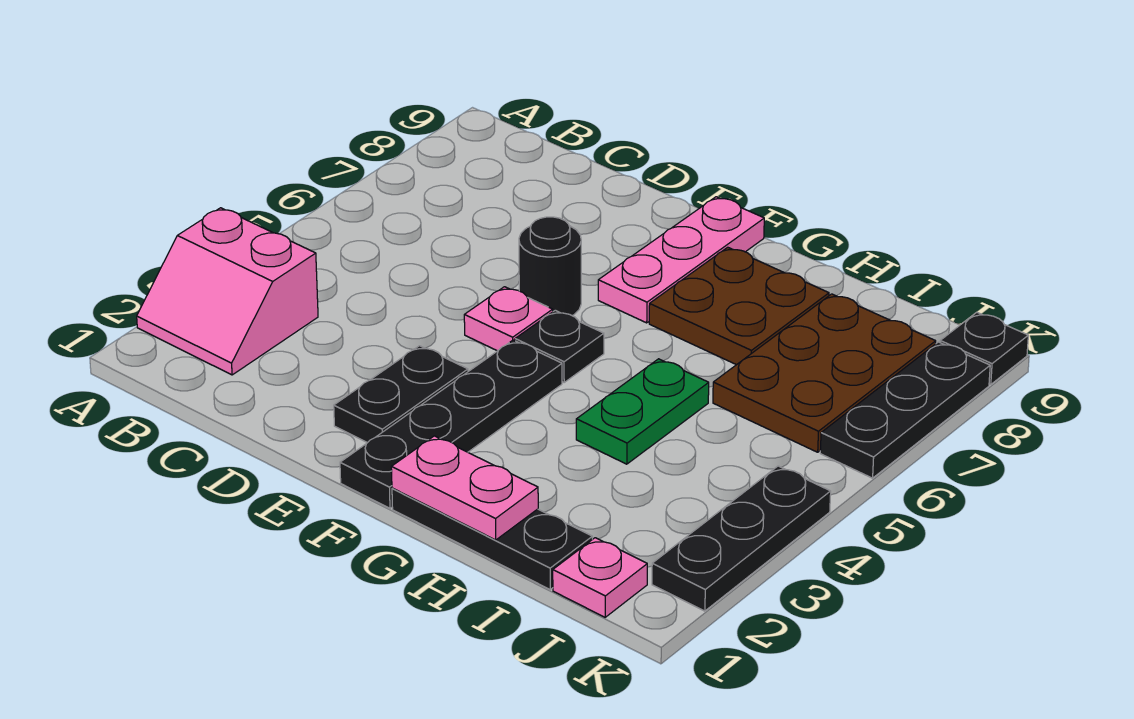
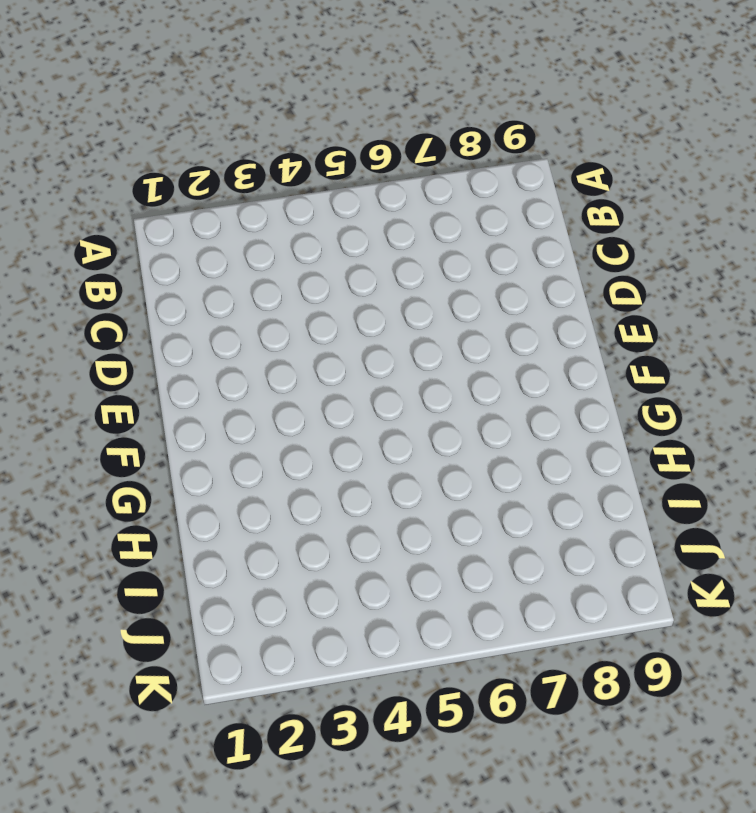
none -> pink slope A2:B3 level 1 top 3
none -> black plate E2:E3 level 1
none -> pink plate E5 level 1

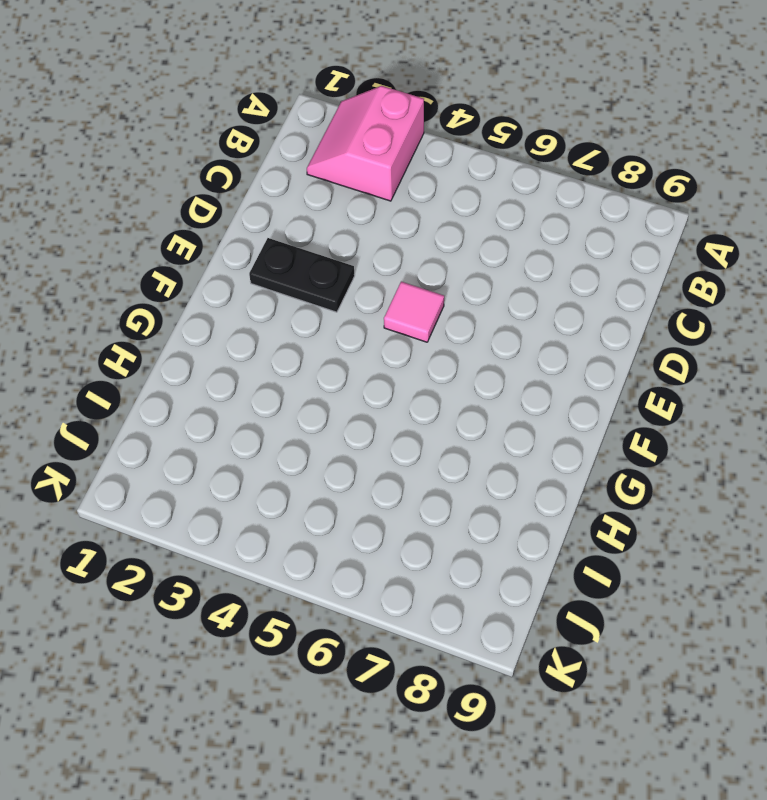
pink tile E5 level 1 -> pink plate E5 level 1
none -> black round brick E6 level 1
none -> black plate F1:F4 level 1
none -> black plate F5 level 1

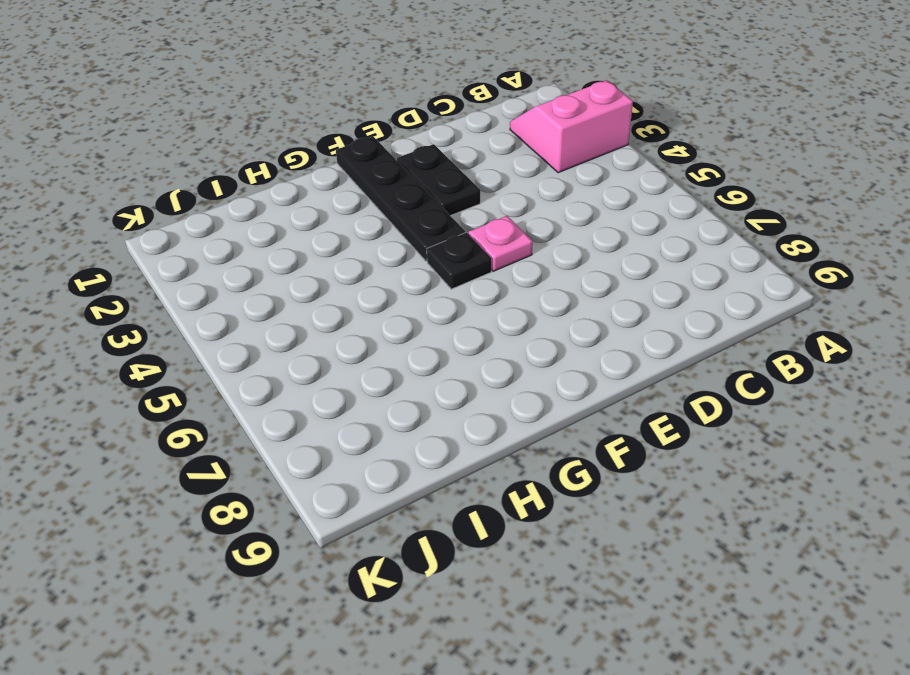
none -> black round brick E6 level 1
none -> pink plate F7:F9 level 1
none -> black plate G1:I1 level 1

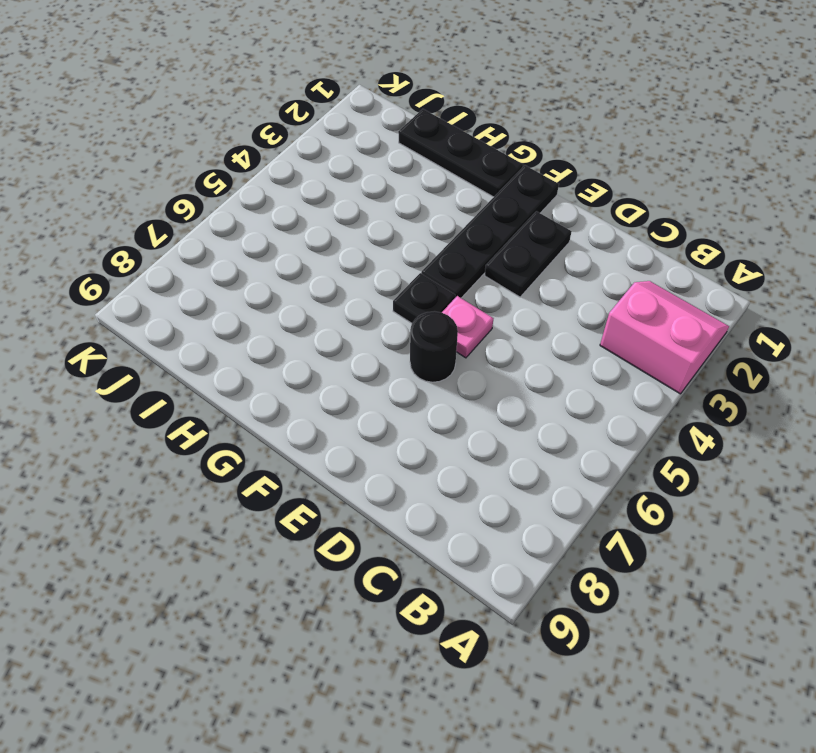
none -> pink plate F7:F9 level 1
none -> brown plate G7:H8 level 1
none -> green plate H4:H5 level 1

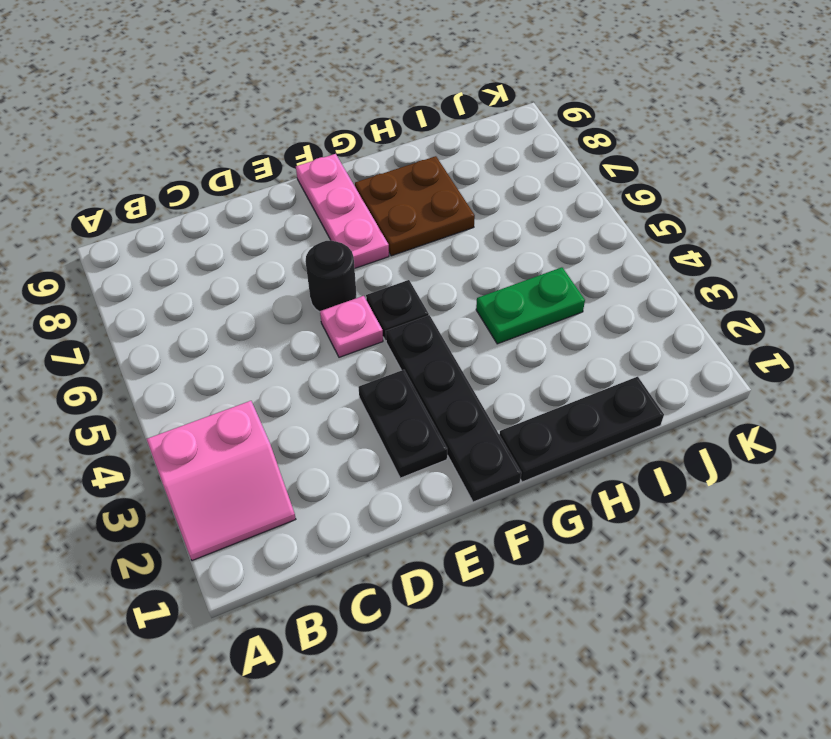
green plate H4:I4 level 1 -> green plate H4:H5 level 1
none -> brown plate I6:J8 level 1
none -> pink plate J1 level 1
none -> black plate K2:K4 level 1

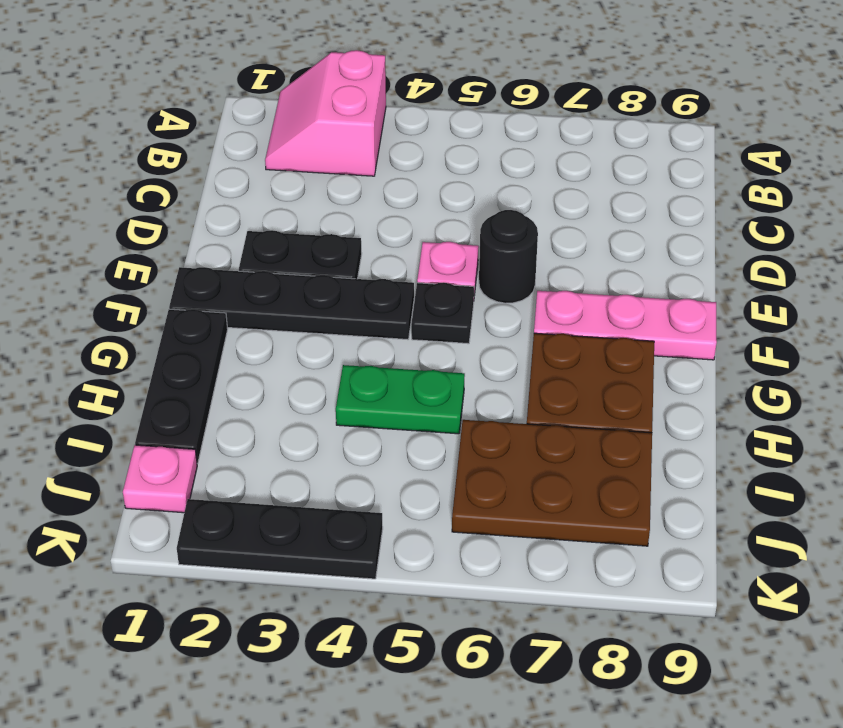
none -> black plate K6:K8 level 1
none -> black plate K9 level 1
none -> pink plate G1:H1 level 2

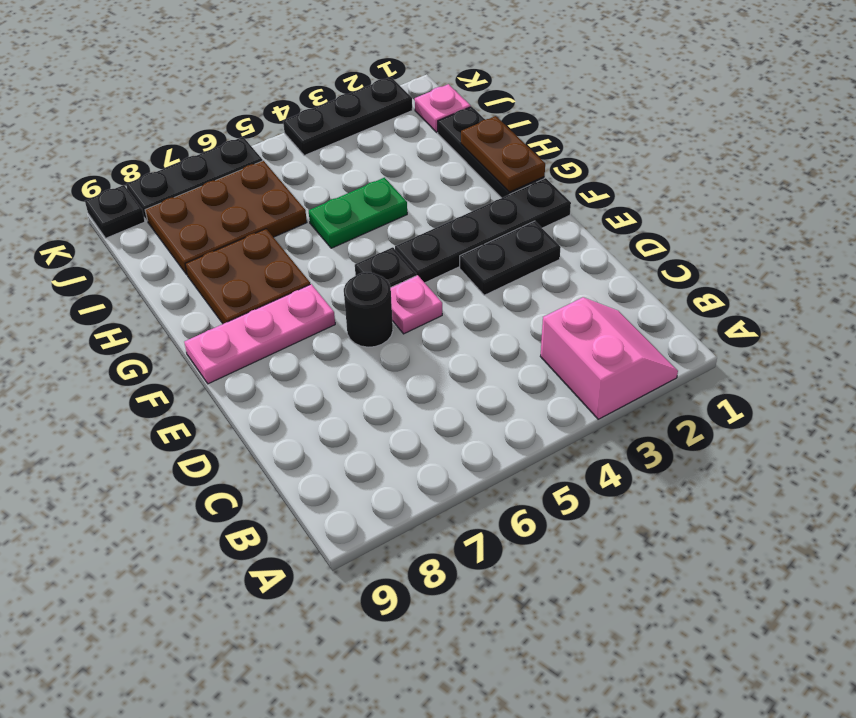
brown plate G1:H1 level 2 -> pink plate G1:H1 level 2

